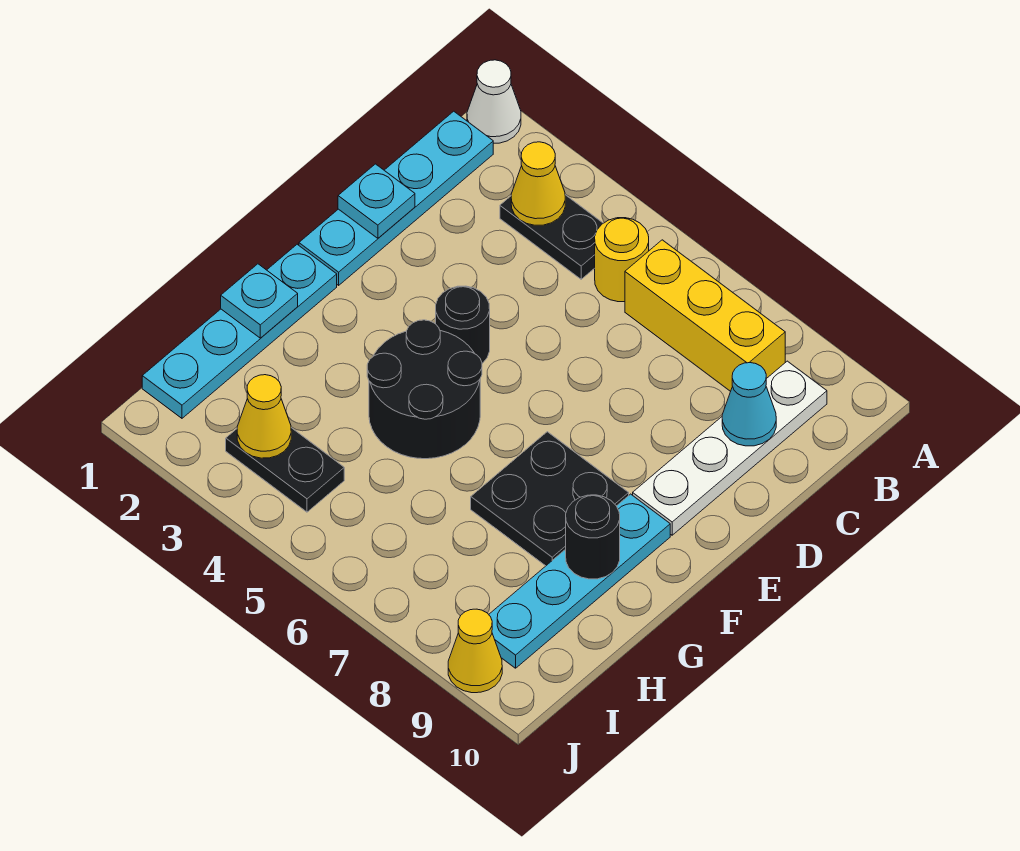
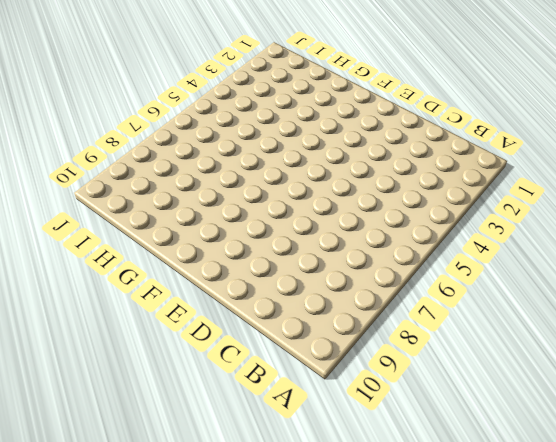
none -> white cone A1 level 1
none -> cyan plate B1:E1 level 1
none -> black plate B3:B4 level 1

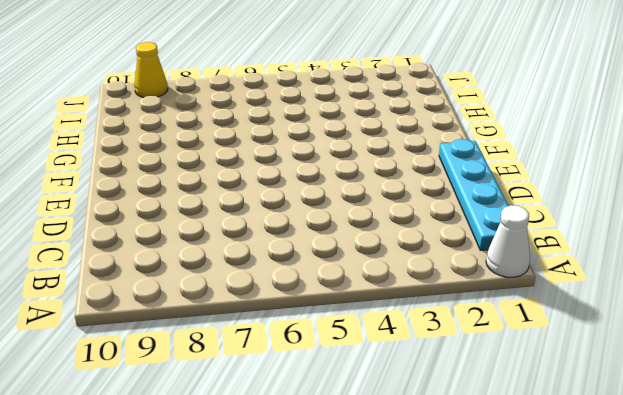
none -> black plate B3:B4 level 1
none -> yellow round brick B5 level 1
none -> yellow brick B6:B8 level 1

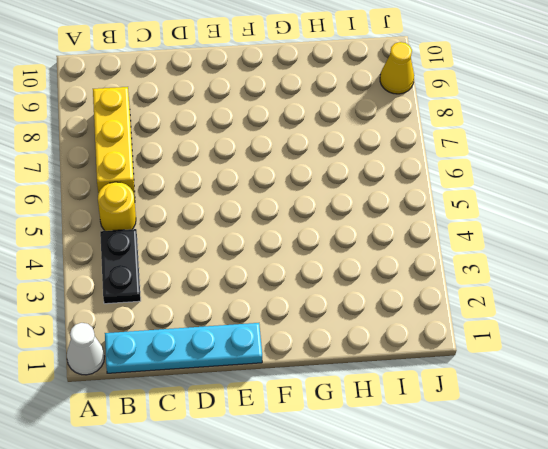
none -> white plate B9:E9 level 1
none -> black round brick E4 level 1
none -> cyan plate F1:I1 level 1

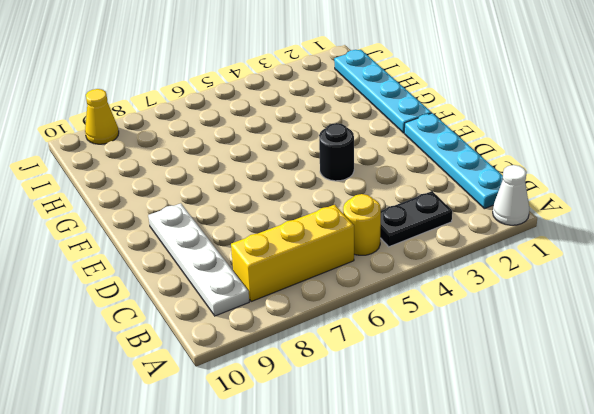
none -> black round brick F4:G5 level 1
none -> black plate F7:G8 level 1
none -> cyan plate F9:I9 level 1

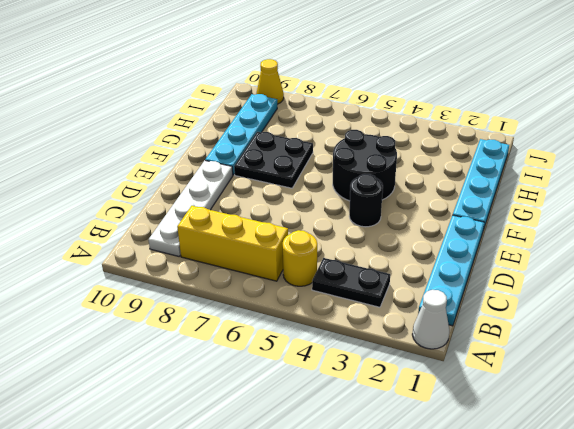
none -> black plate I3:I4 level 1
none -> yellow cone B3 level 2
none -> cyan cone C9 level 2

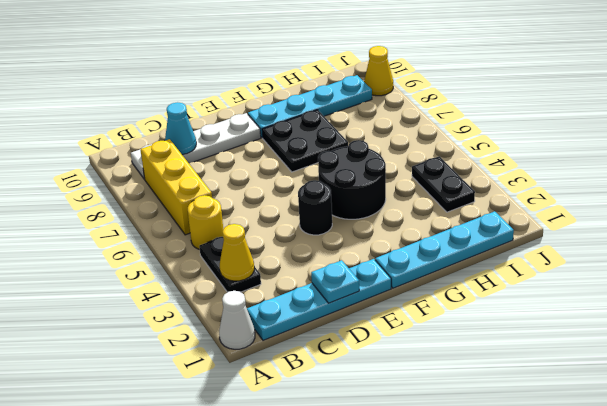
none -> cyan plate G1 level 2
none -> black round brick G9 level 2
none -> yellow cone I3 level 2

